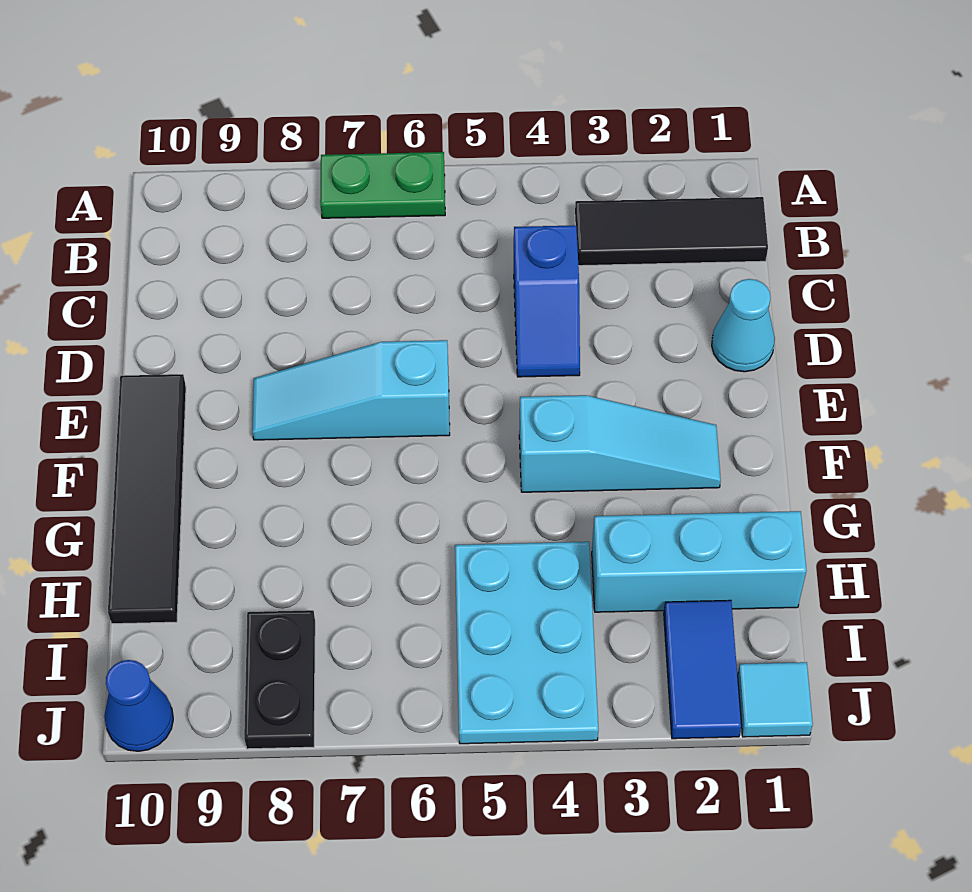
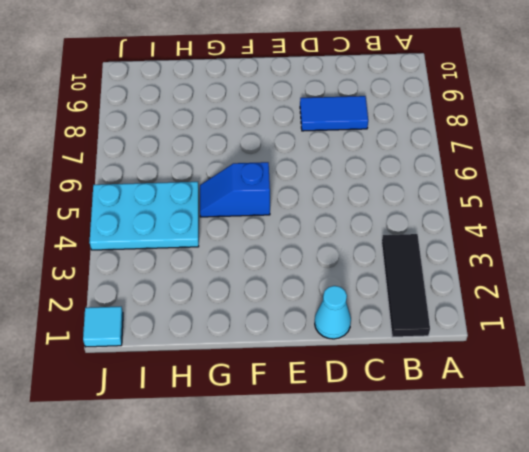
blue tile C8:D8 level 1 -> blue tile I2:J2 level 1
blue slope F5:G5 level 1 top F -> blue slope C4:D4 level 1 top C
none -> green plate A6:A7 level 1
none -> cyan slope E6:E8 level 1 top 6
none -> black tile E10:H10 level 1

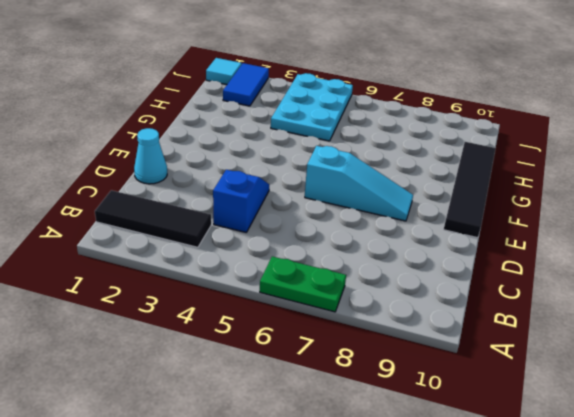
none -> cyan slope F2:F4 level 1 top 4
none -> cyan brick H1:H3 level 1
none -> black plate I8:J8 level 1

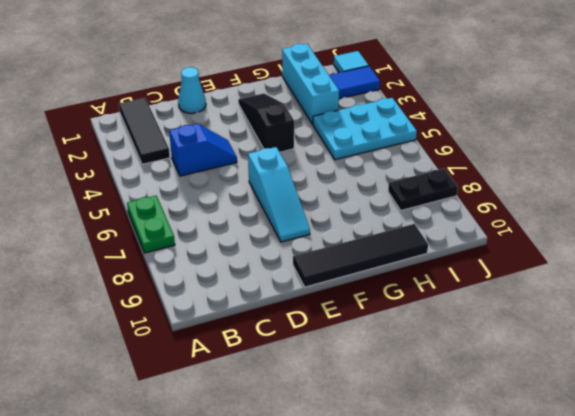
black slope F2:F4 level 1 top 4 -> cyan slope F2:F4 level 1 top 4
none -> blue cone J10 level 1

